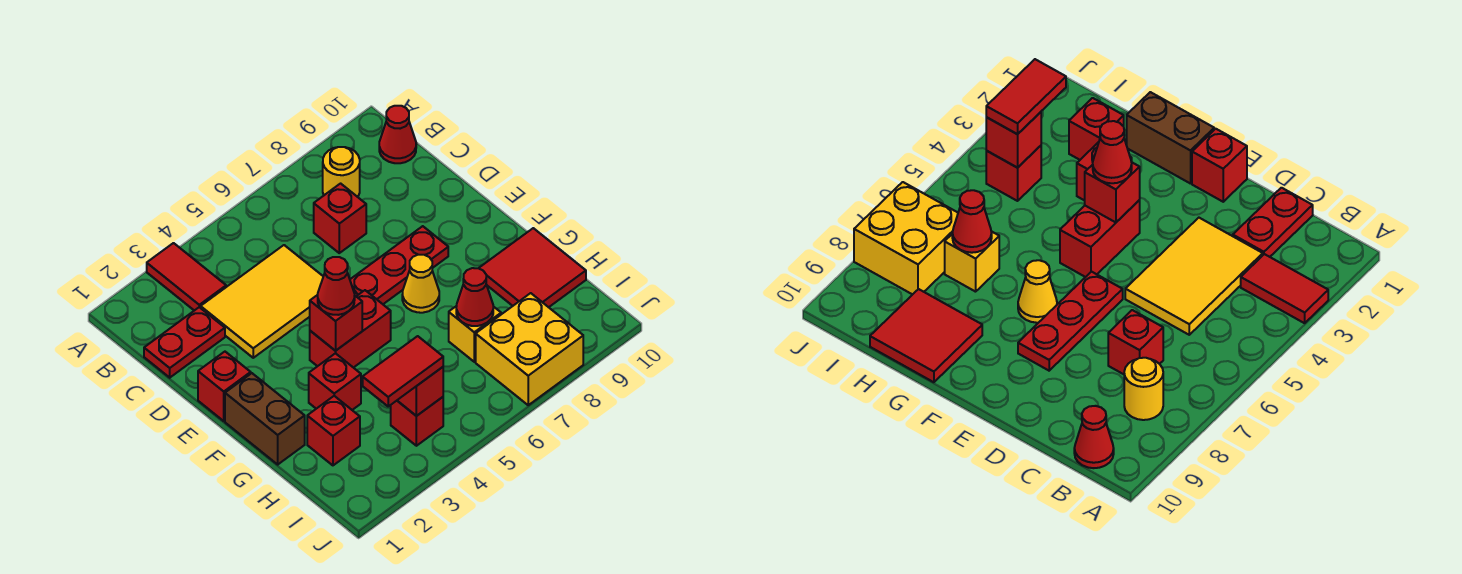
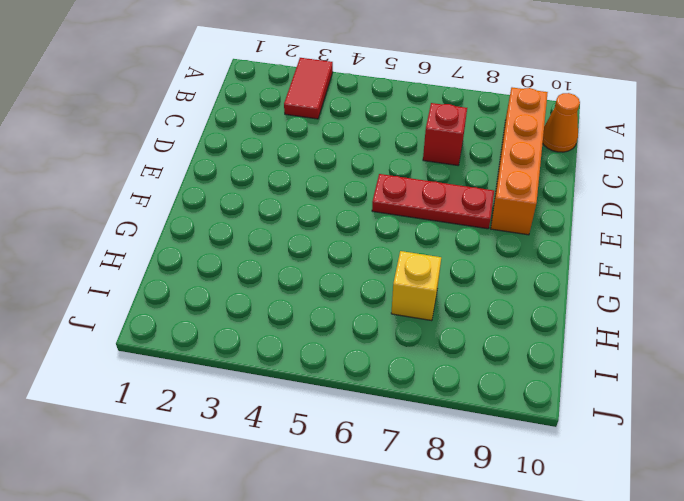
orange brick B9:E9 level 1 -> none
orange cone B10 level 1 -> red cone B10 level 1
none -> yellow round brick B8 level 1
none -> red plate C1:C2 level 1
none -> yellow tile C3:D5 level 1

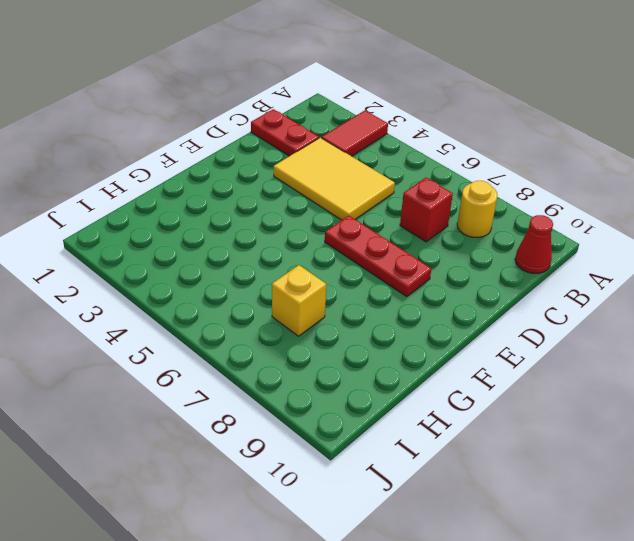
none -> red brick E1 level 1
none -> brown brick F1:G1 level 1
none -> red brick F4:F5 level 1

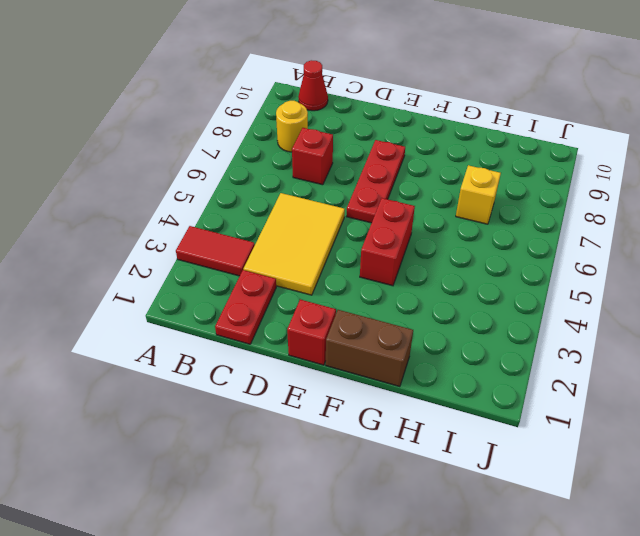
none -> yellow cone F7 level 1
none -> red brick G3 level 1
none -> red tile G9:H10 level 1

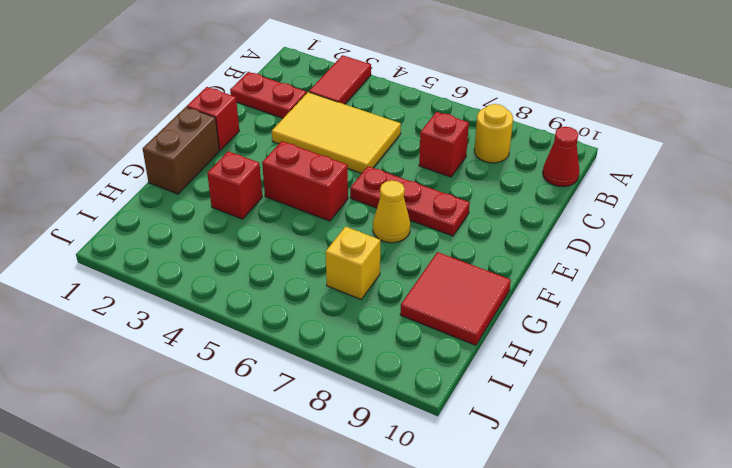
none -> red brick H2 level 1
none -> red brick I4 level 1
none -> yellow brick I7:J8 level 1

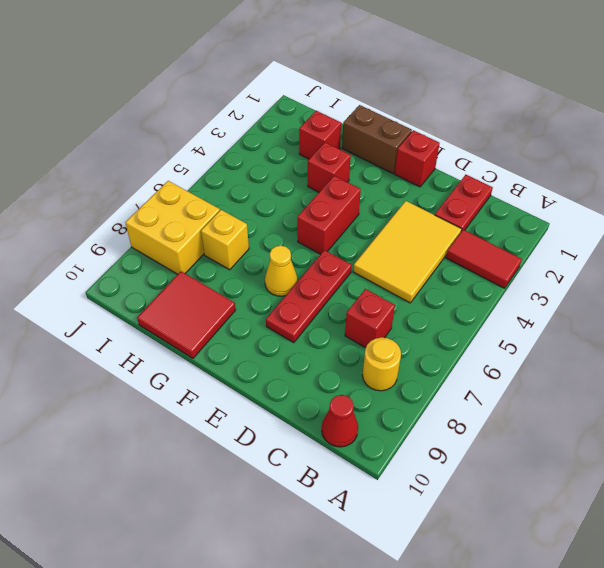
none -> red brick I4 level 1
none -> red brick F4 level 2
none -> red cone H7 level 2

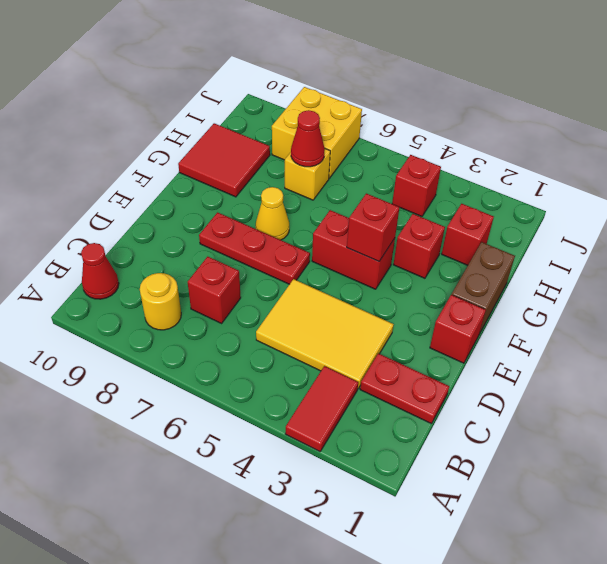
none -> red brick I4 level 2
none -> red cone F4 level 3
none -> red tile I3:I4 level 3

